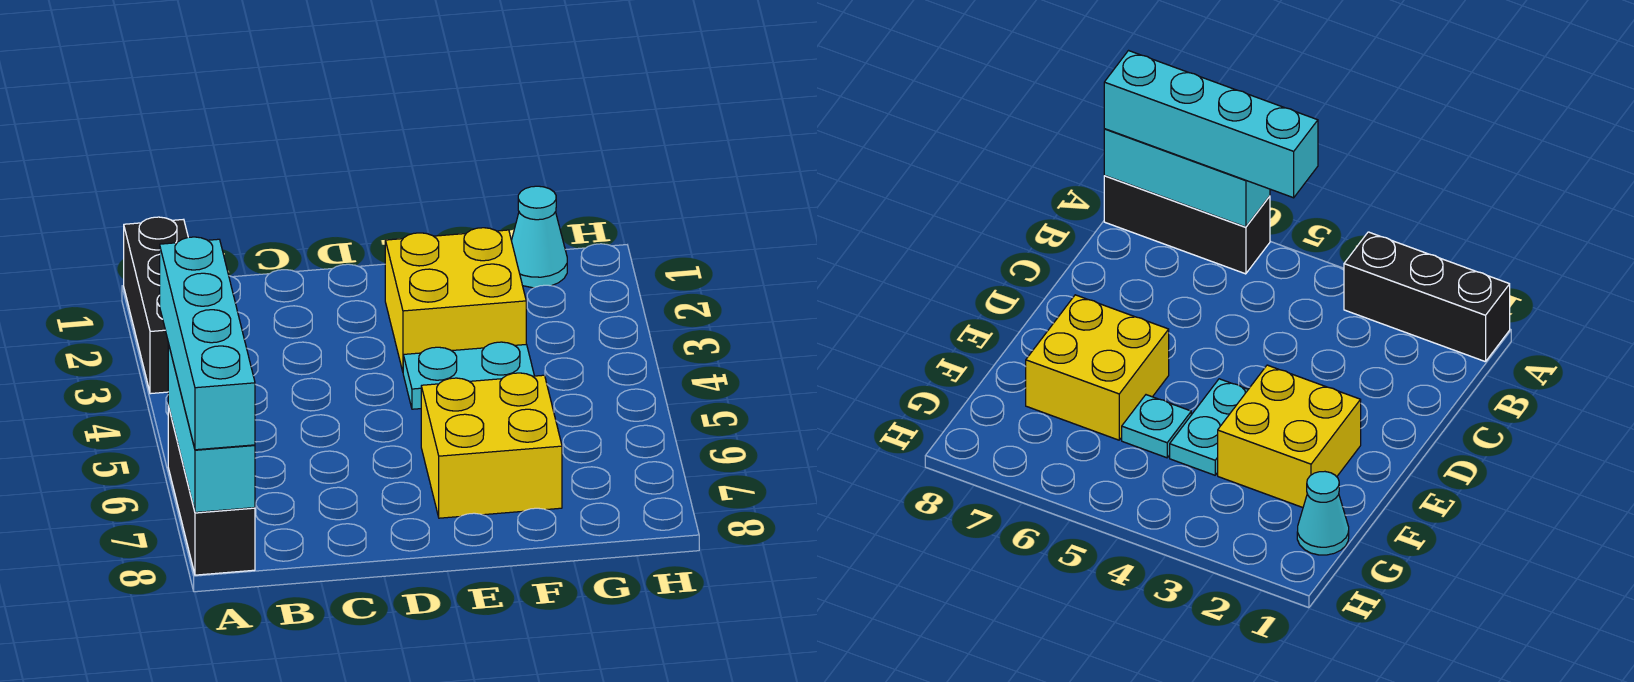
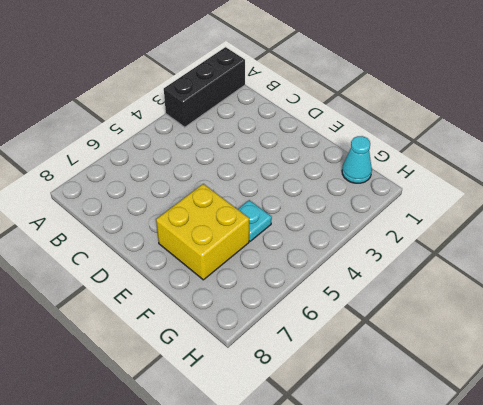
none -> black brick A6:A8 level 1
none -> yellow brick E2:F3 level 1

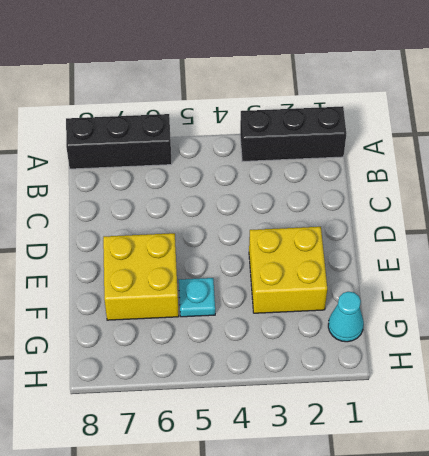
none -> cyan plate E4:F4 level 1
none -> cyan brick A6:A8 level 2

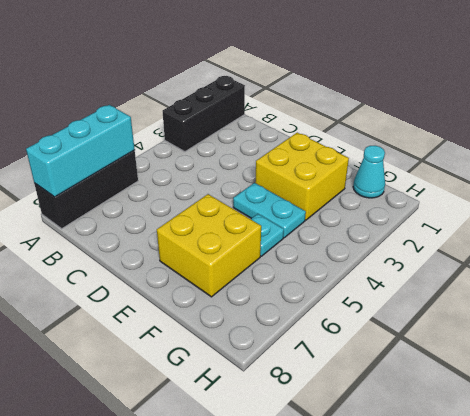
none -> cyan brick A5:A8 level 3

